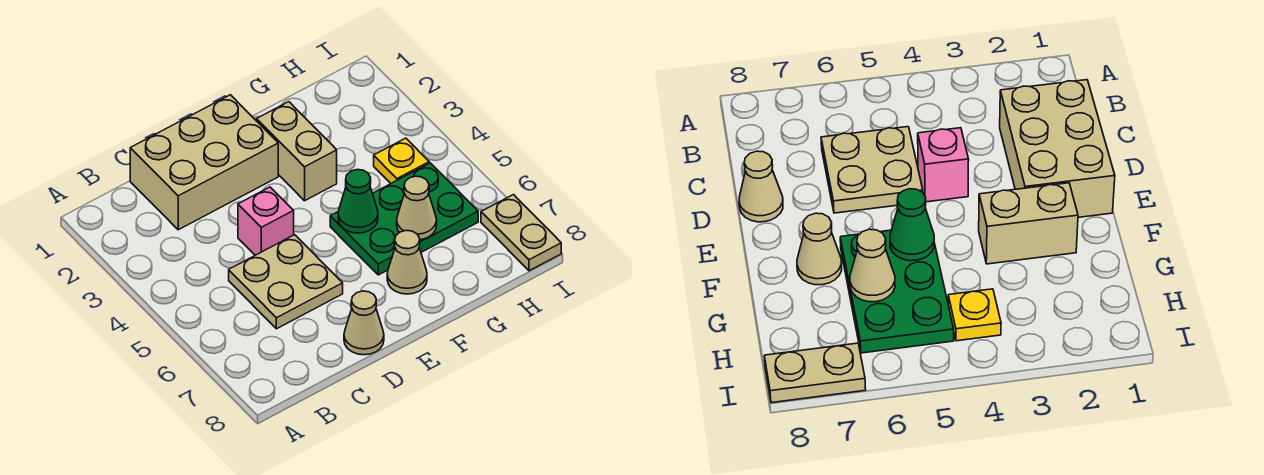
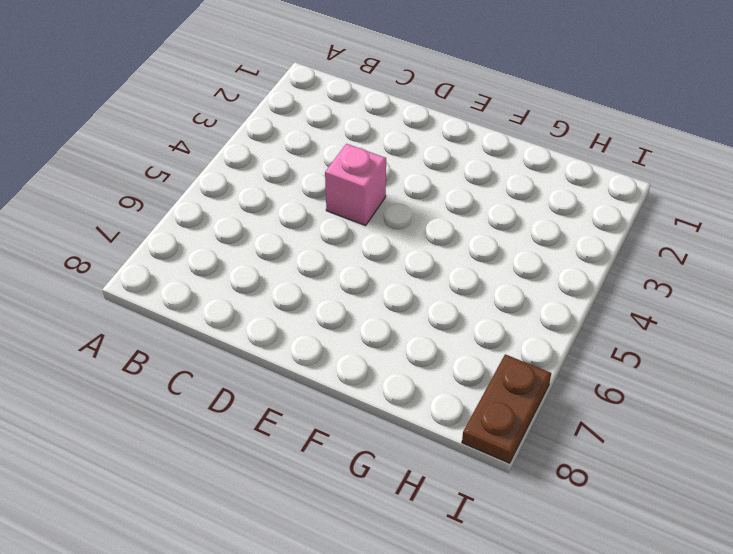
brown plate I7:I8 level 1 -> tan plate I7:I8 level 1
none -> tan brick C1:E2 level 1
none -> tan plate C5:D6 level 1

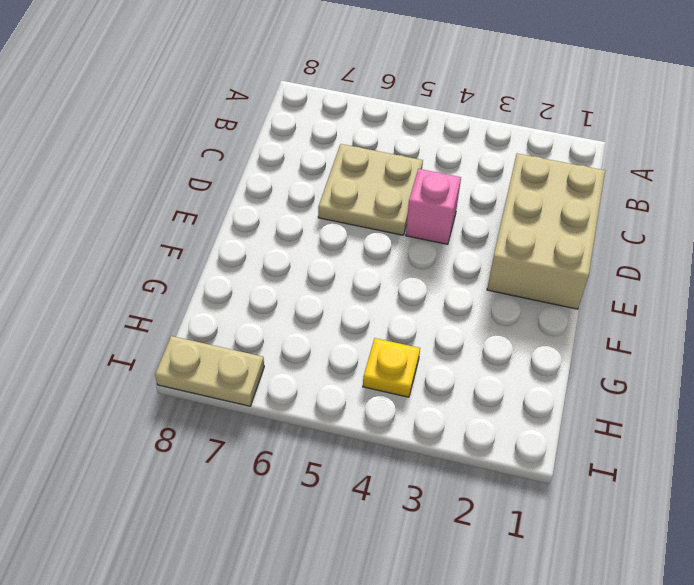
none -> tan cone D8 level 1
none -> tan brick F2:F3 level 1

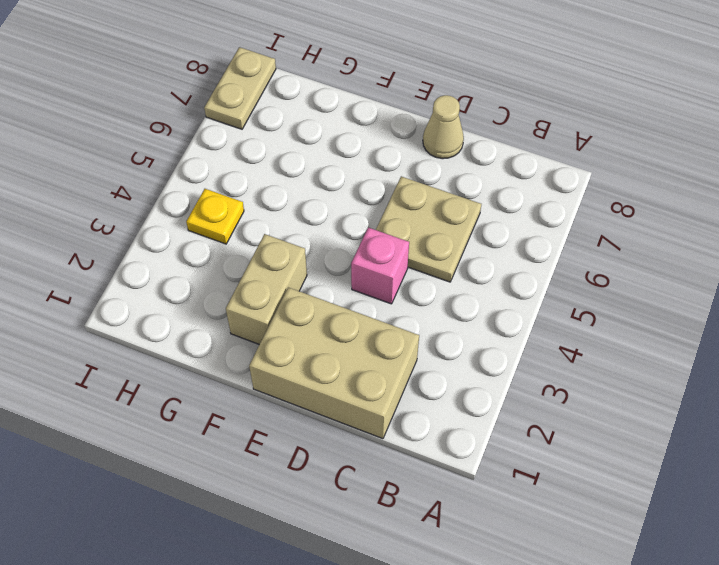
none -> green plate F5:H6 level 1
none -> tan cone F7 level 1

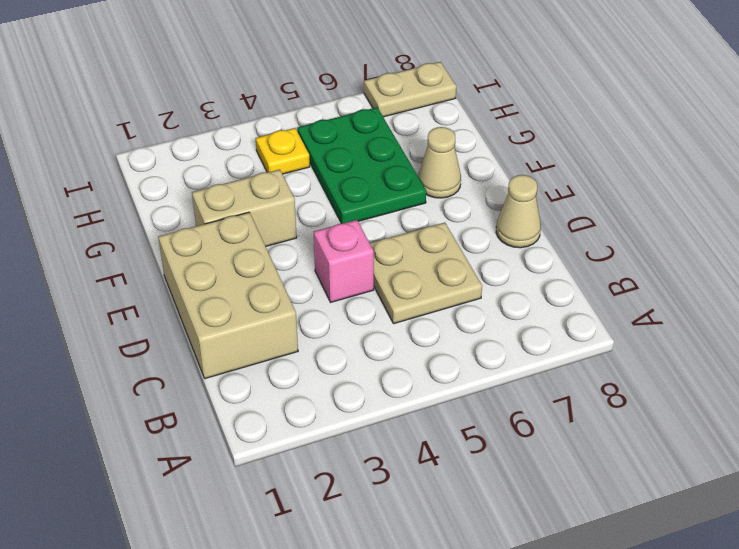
none -> green cone F5 level 2
none -> tan cone G6 level 2

